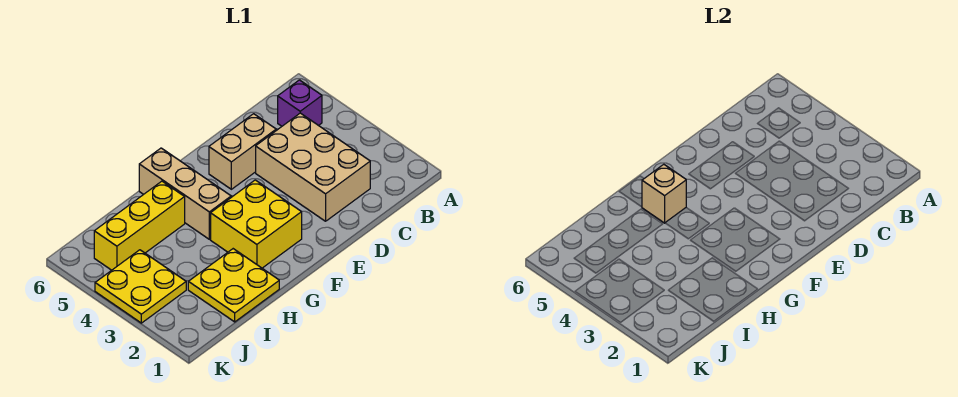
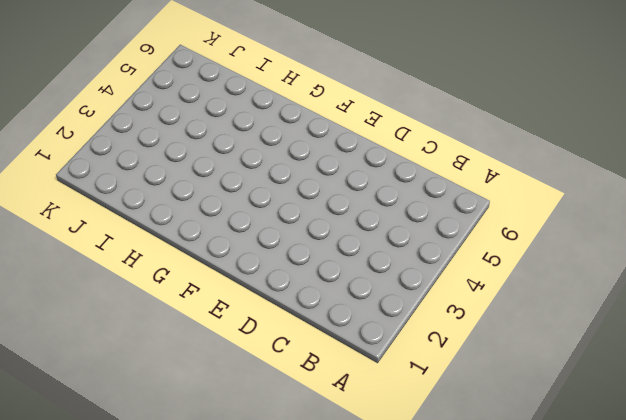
none -> purple brick B5 level 1
none -> tan brick C2:D4 level 1

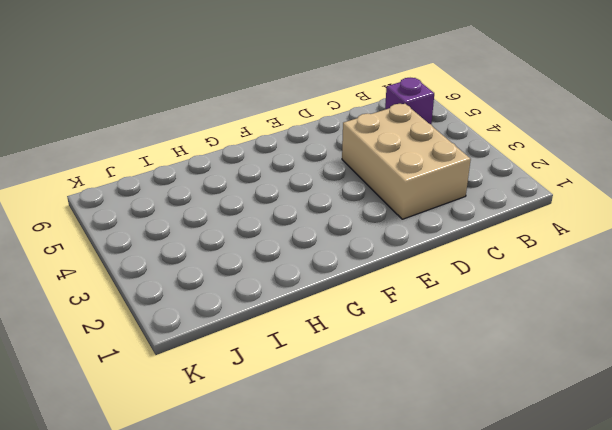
none -> tan brick D5:E5 level 1
none -> yellow brick F2:G3 level 1

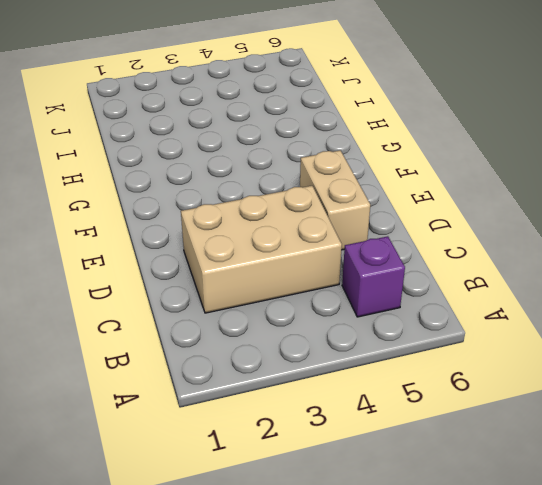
none -> yellow brick F2:G3 level 1
none -> tan brick G4:G6 level 1

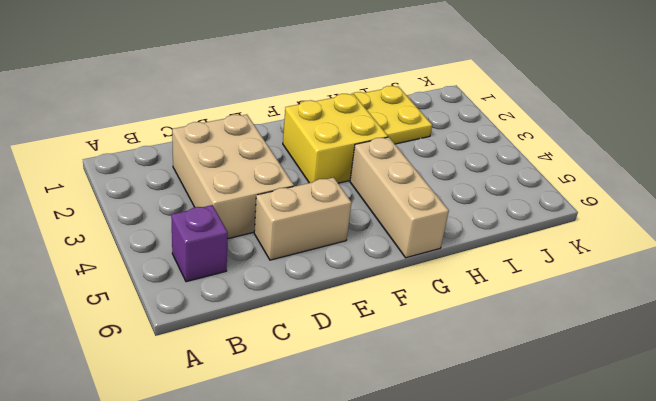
none -> yellow brick H5:J5 level 1
none -> yellow plate J3:K4 level 1

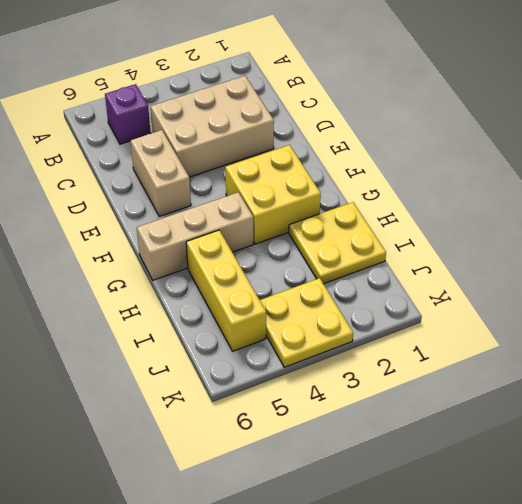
none -> tan brick G5 level 2

